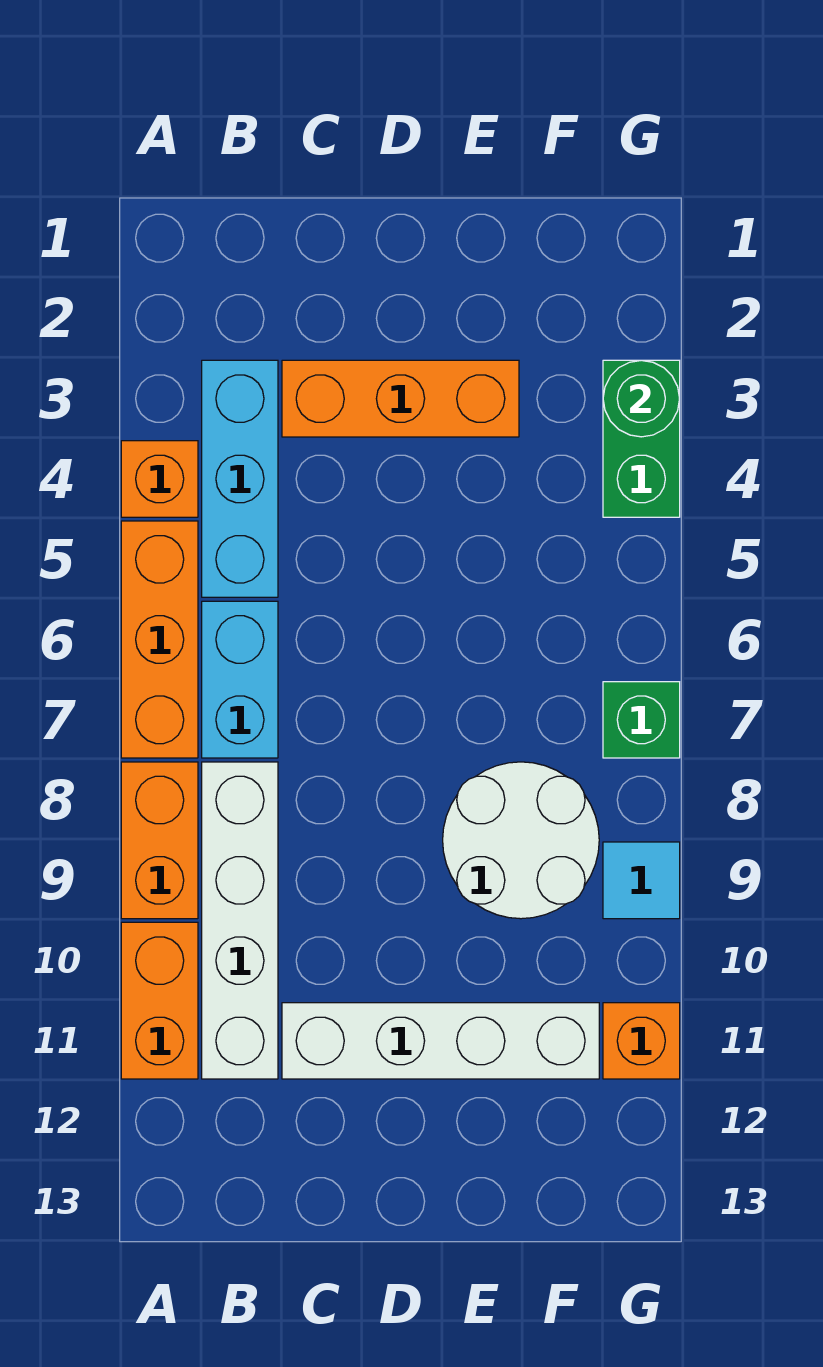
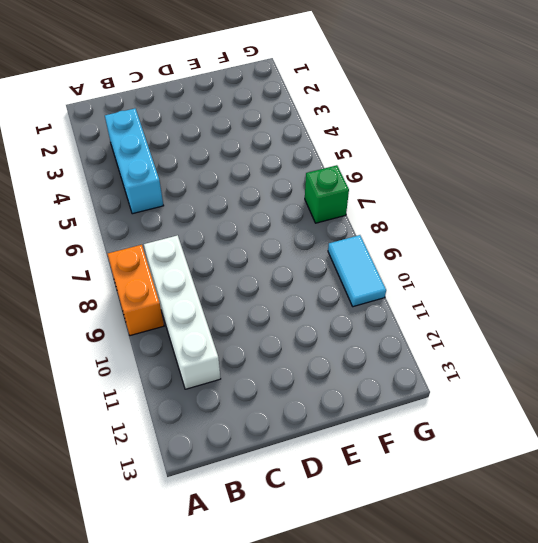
cyan tile G9:G10 level 1 -> cyan tile G9 level 1
none -> orange brick A4 level 1
none -> orange brick A5:A7 level 1
none -> orange brick A10:A11 level 1

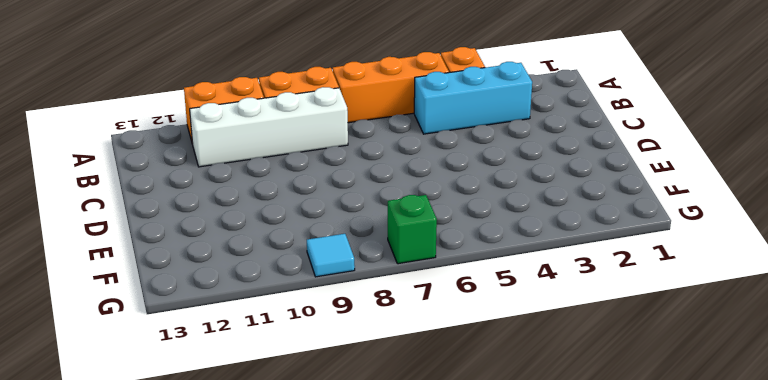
none -> cyan brick B6:B7 level 1
none -> orange brick C3:E3 level 1
none -> white brick C11:F11 level 1

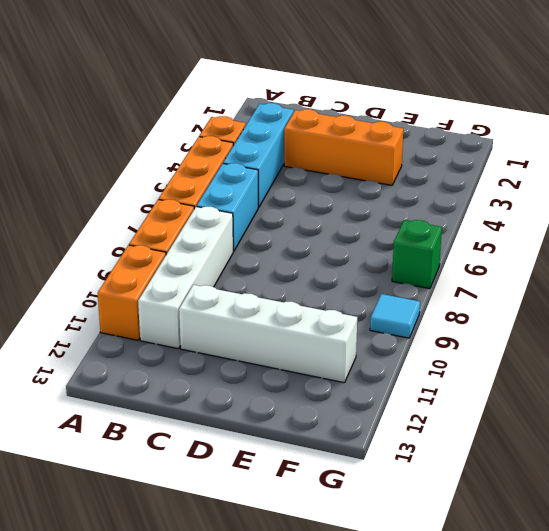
none -> white round brick E8:F9 level 1
none -> green brick G3:G4 level 1
none -> orange brick G11 level 1

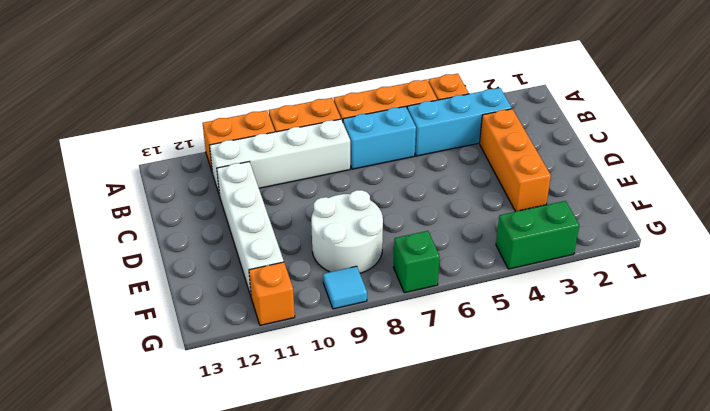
none -> green round brick G3 level 2

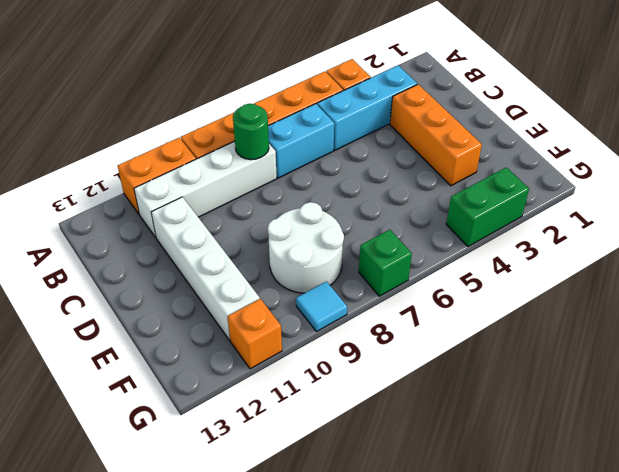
green round brick B8 level 2 -> green round brick G3 level 2

